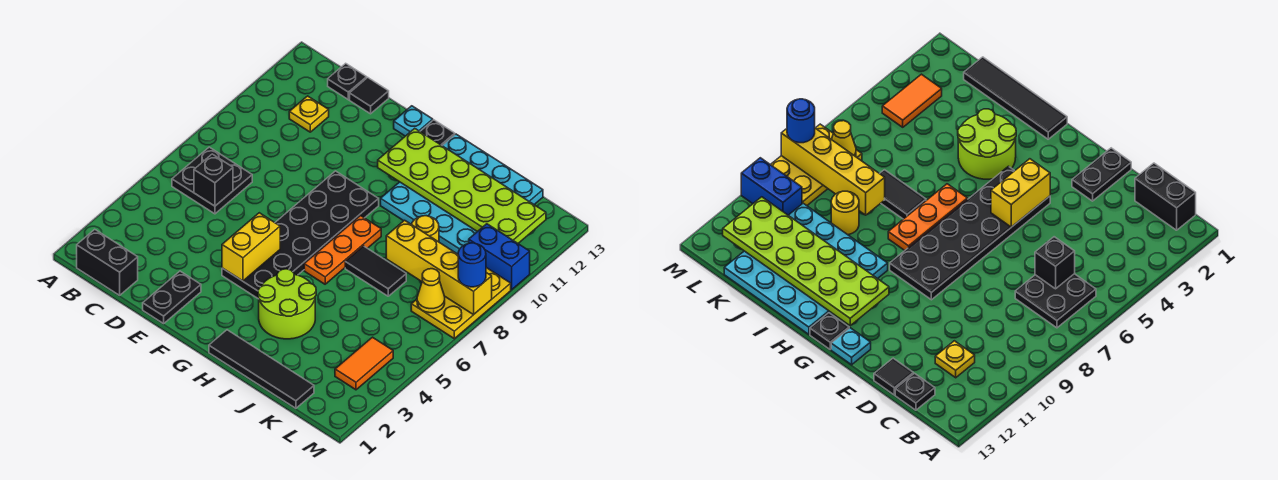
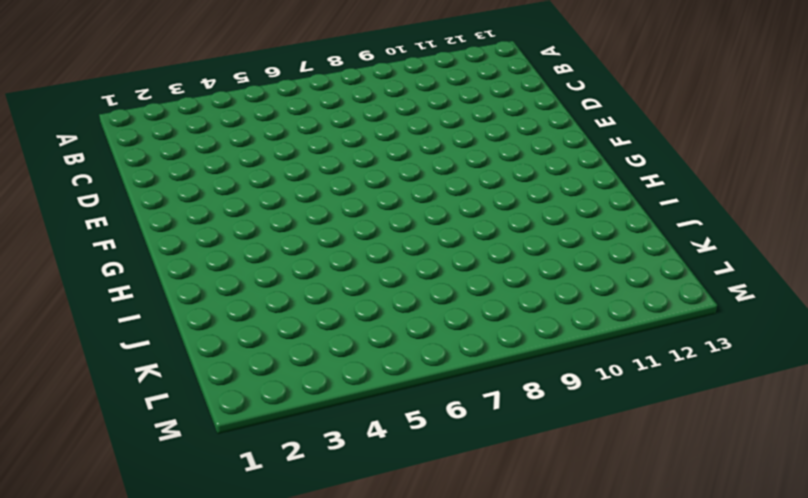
none -> black brick B1:C1 level 1
none -> black plate B6:C7 level 1
none -> yellow plate C11 level 1

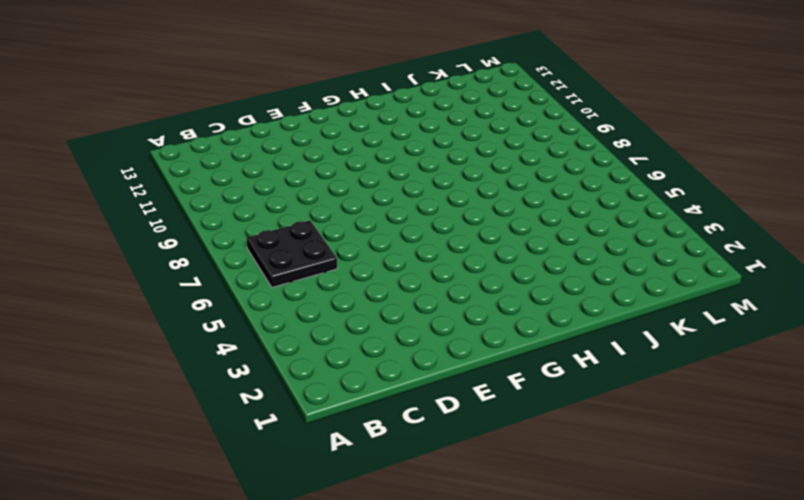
none -> black brick B1:C1 level 1
none -> yellow plate C11 level 1
none -> black plate C13 level 1

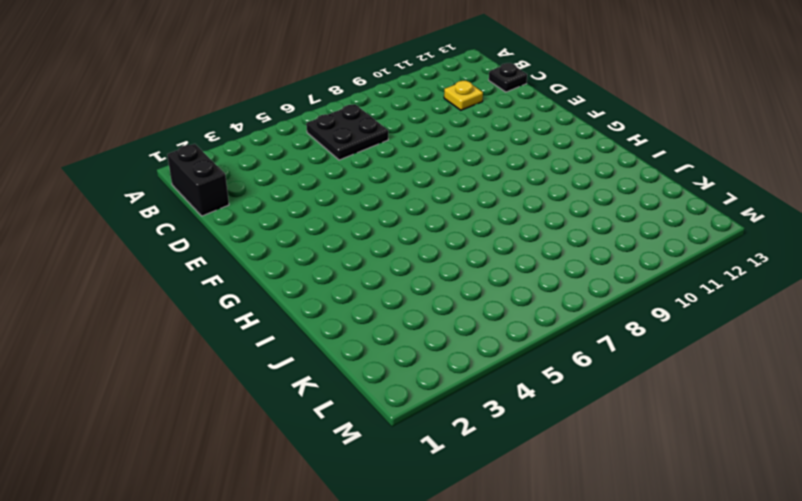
none -> black tile D13 level 1
none -> black plate E1:E2 level 1
none -> black plate F4:G9 level 1

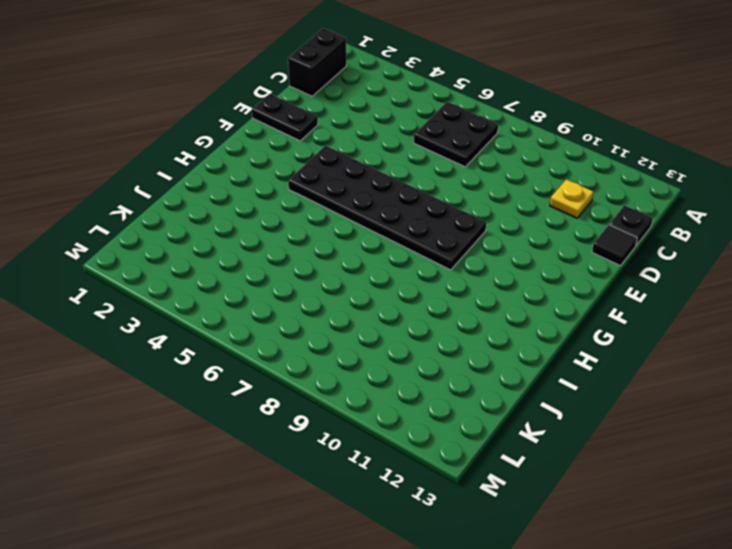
none -> cyan plate F13 level 1
none -> black plate G13 level 1
none -> black tile H1:K1 level 1

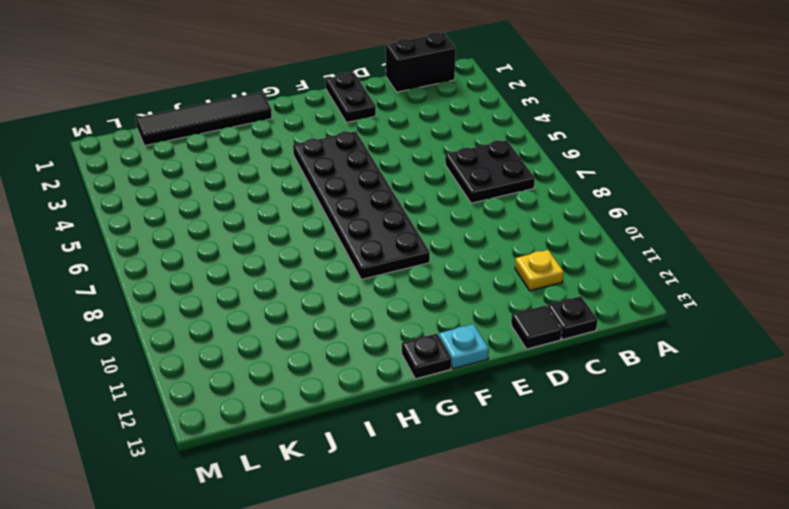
none -> lime round brick H3:I4 level 1
none -> orange plate H6:H8 level 1
none -> cyan plate H10:K13 level 1

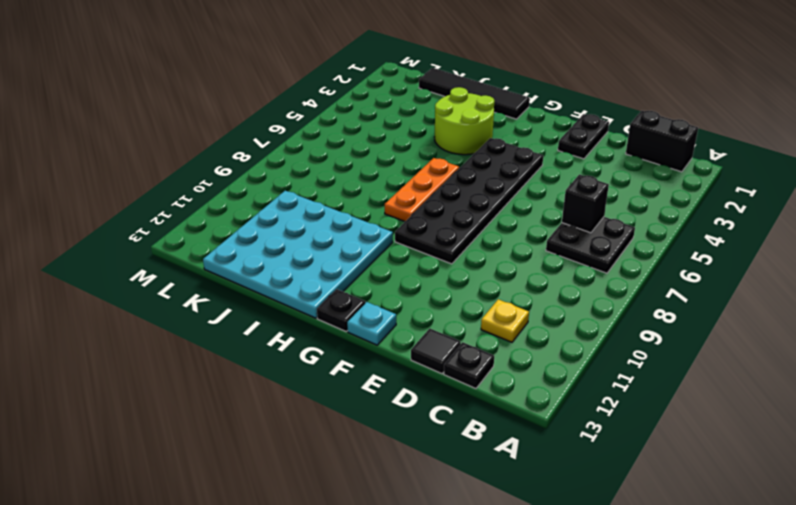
none -> black tile I7:J7 level 1
none -> yellow round brick J9 level 1
none -> orange tile L3:L4 level 1

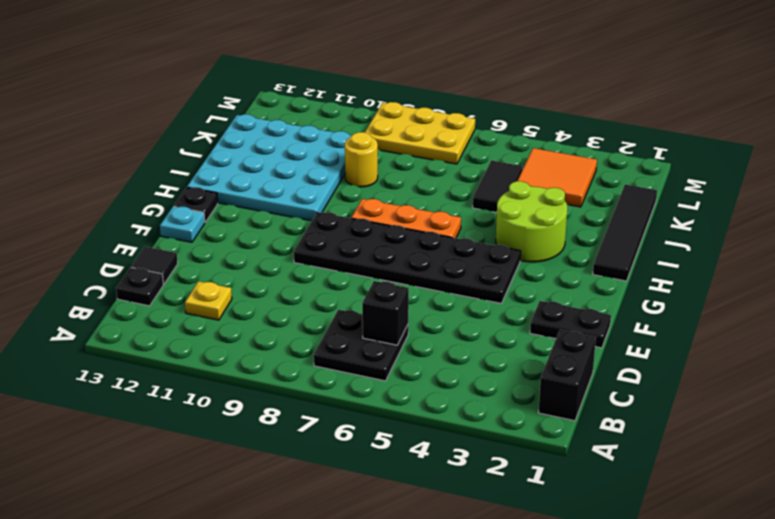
black tile J5:K5 level 1 -> black tile I7:J7 level 1
orange tile K3:L4 level 1 -> orange tile L3:L4 level 1
none -> blue brick L10:M10 level 1
none -> yellow brick F4:F5 level 2
none -> lime plate G11:L12 level 2

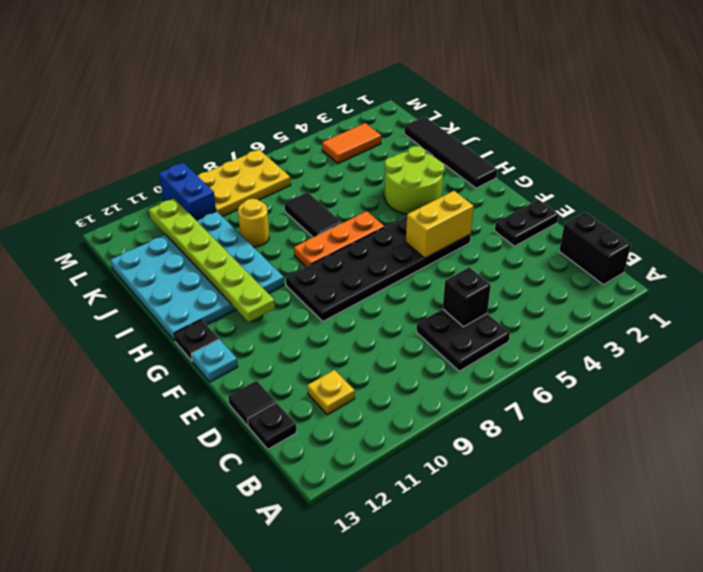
lime plate G11:L11 level 2 -> lime plate G11:L12 level 2
none -> yellow brick J8:M8 level 2
none -> yellow cone L7 level 2
none -> blue round brick M8 level 3

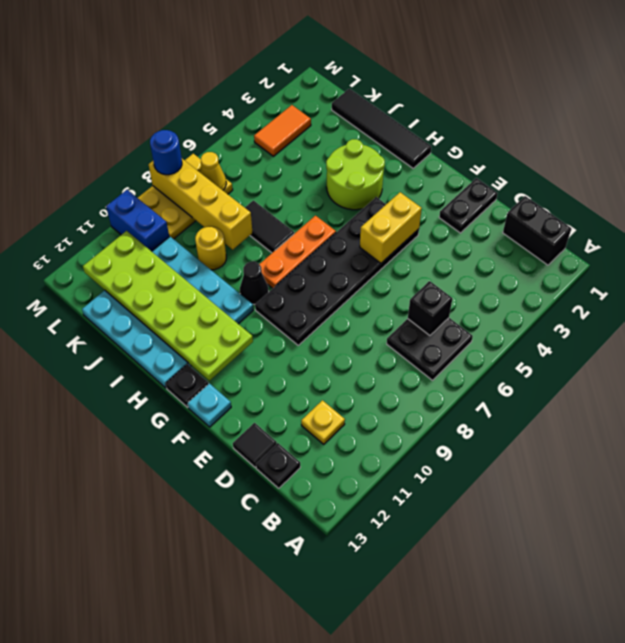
black cone H9 level 1 -> none

